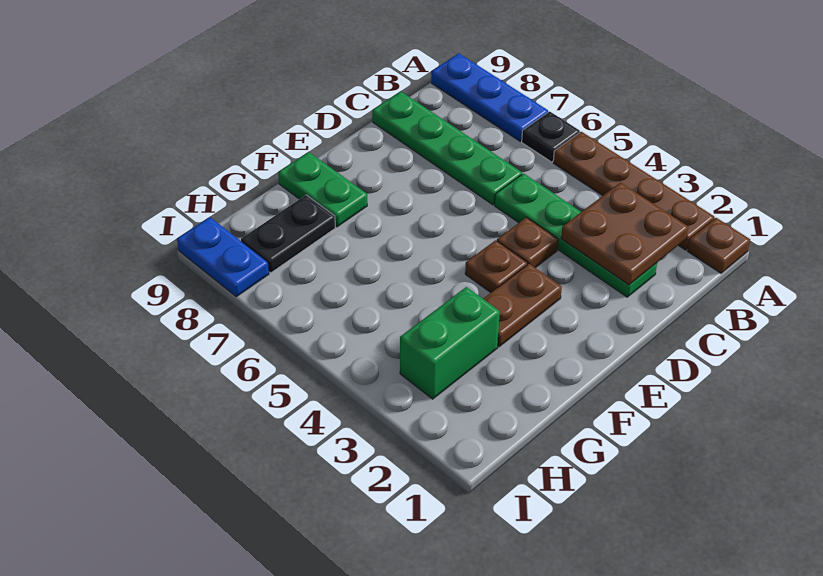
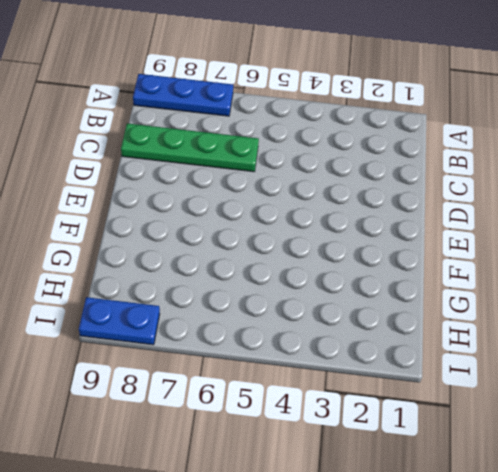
none -> brown plate A1 level 1
none -> brown plate A2:A5 level 1
none -> black plate A6 level 1

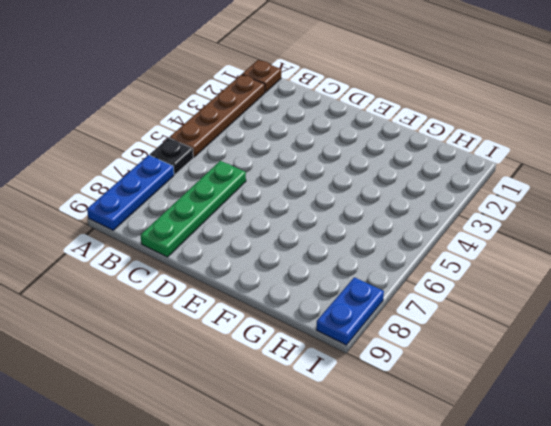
none -> green plate C2:C5 level 1
none -> brown plate D4 level 1
none -> brown plate E3:F3 level 1

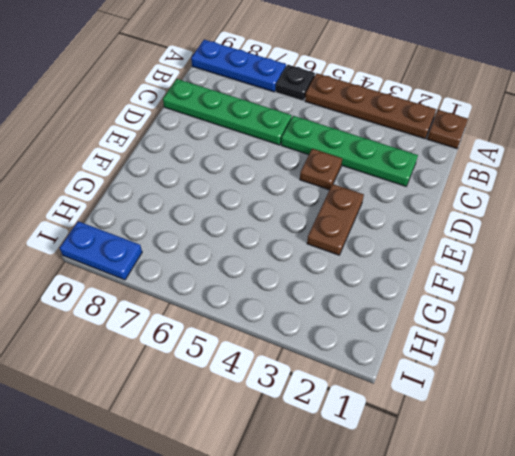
none -> brown plate E4 level 1
none -> green plate F8:F9 level 1
none -> green brick G3:H3 level 1

